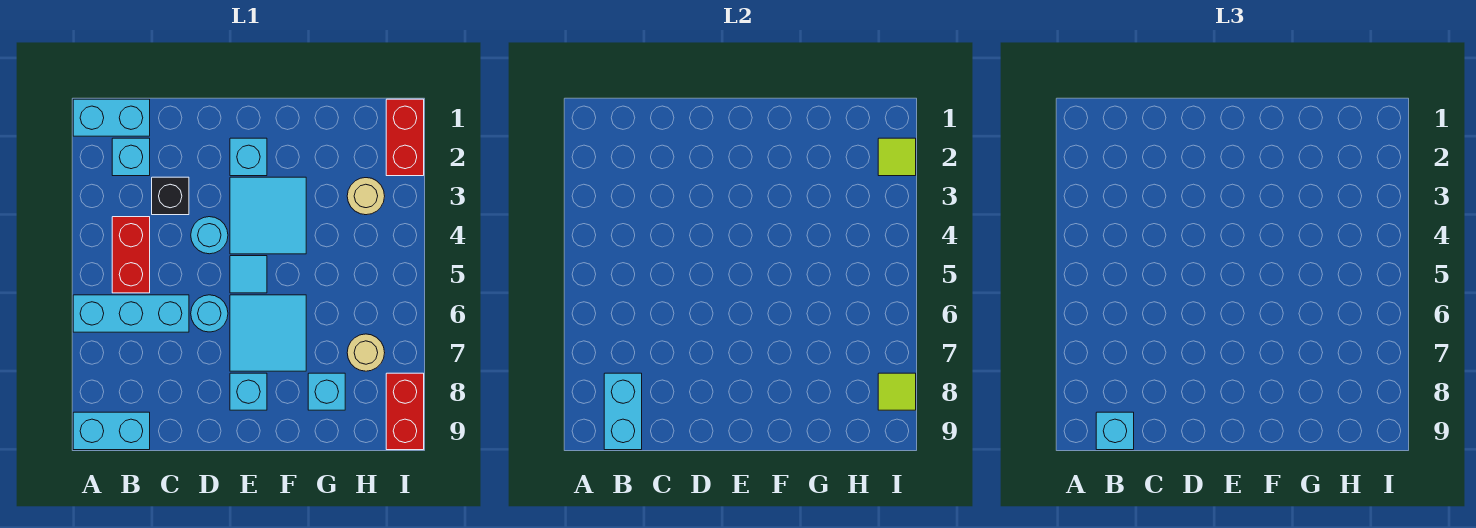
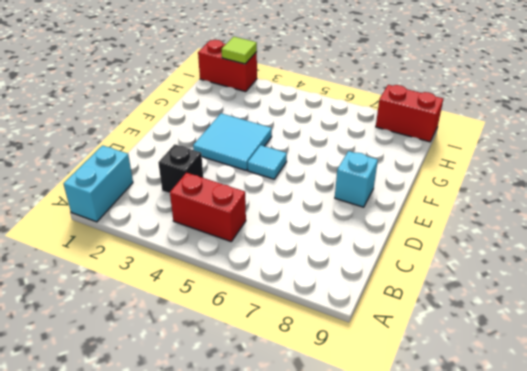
none -> cyan brick A6:C6 level 1
none -> cyan brick A9:B9 level 1
none -> cyan brick B2 level 1

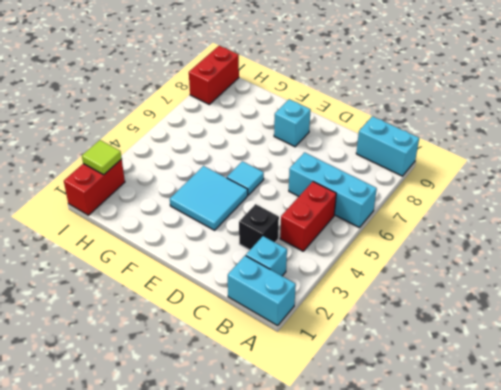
none -> cyan round brick D4 level 1
none -> cyan round brick D6 level 1
none -> cyan brick E2 level 1

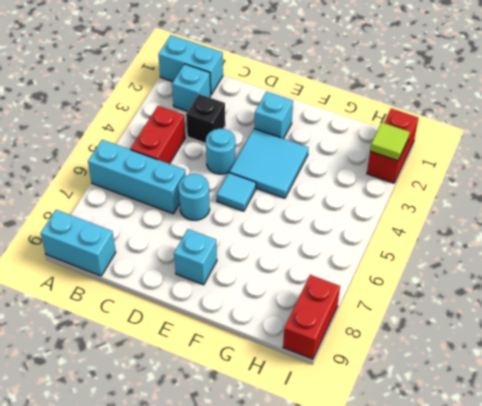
none -> cyan tile E6:F7 level 1
none -> cyan brick G8 level 1
none -> tan round brick H3 level 1

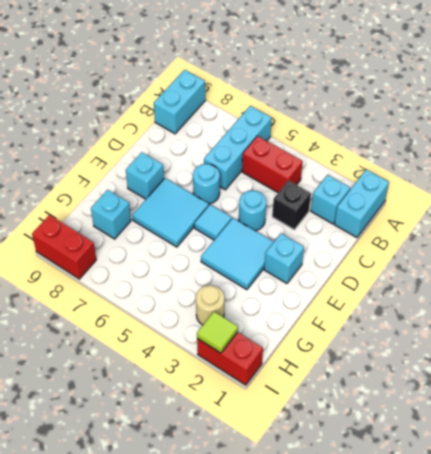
none -> tan round brick H7 level 1
none -> cyan brick B8:B9 level 2
none -> lime tile I8 level 2

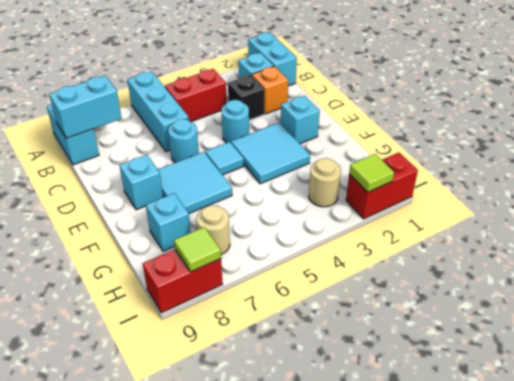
orange brick C2 level 1 -> none
none -> cyan brick B9 level 3

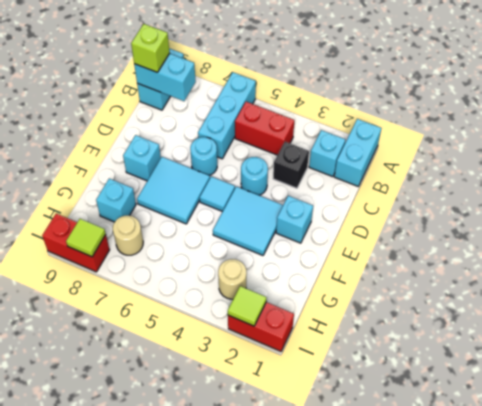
lime brick B9 level 3 -> cyan brick B9 level 3

